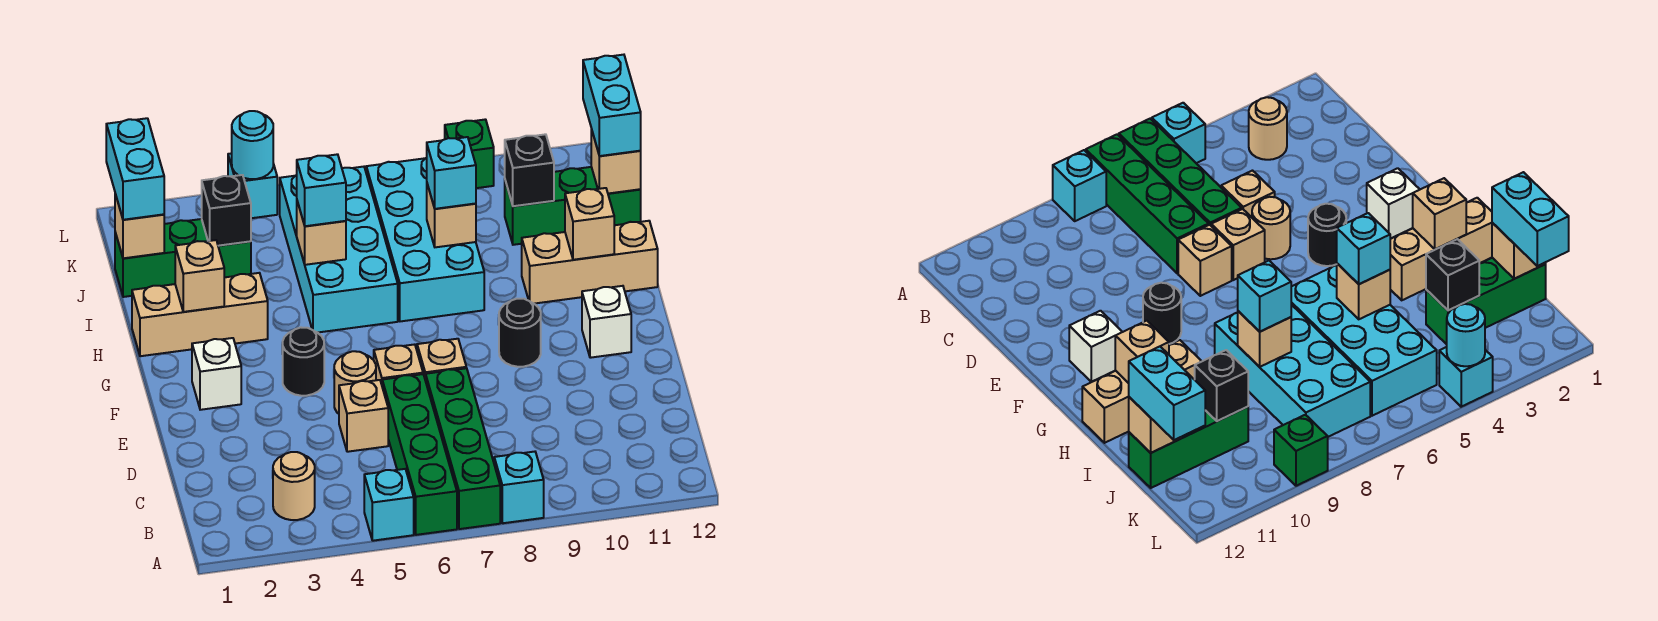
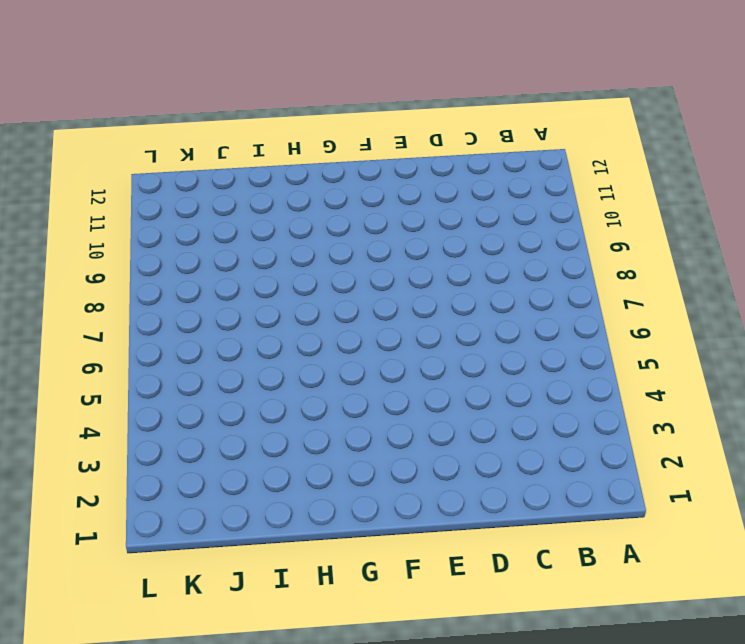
none -> cyan brick A5 level 1
none -> green brick A6:D6 level 1
none -> green brick A7:D7 level 1
none -> cyan brick A8 level 1

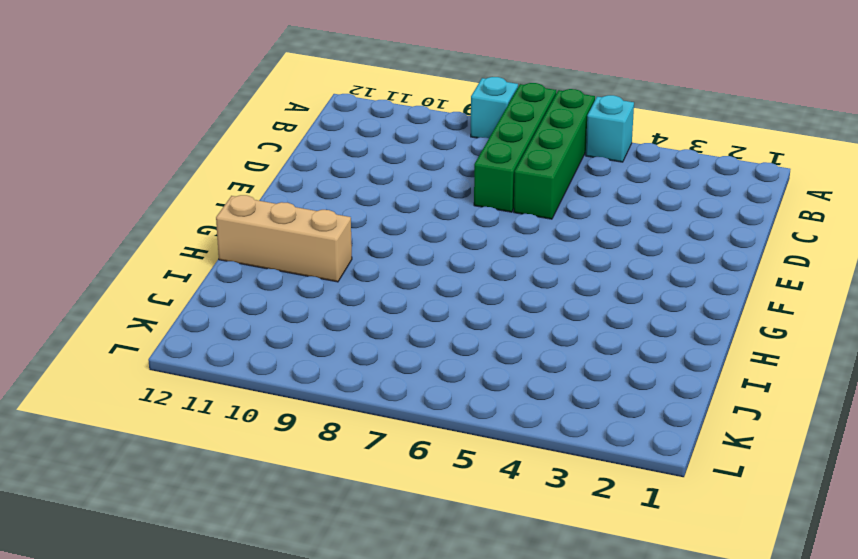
none -> tan round brick B3 level 1
none -> tan brick D5 level 1
none -> tan round brick E5 level 1
none -> tan brick E6 level 1

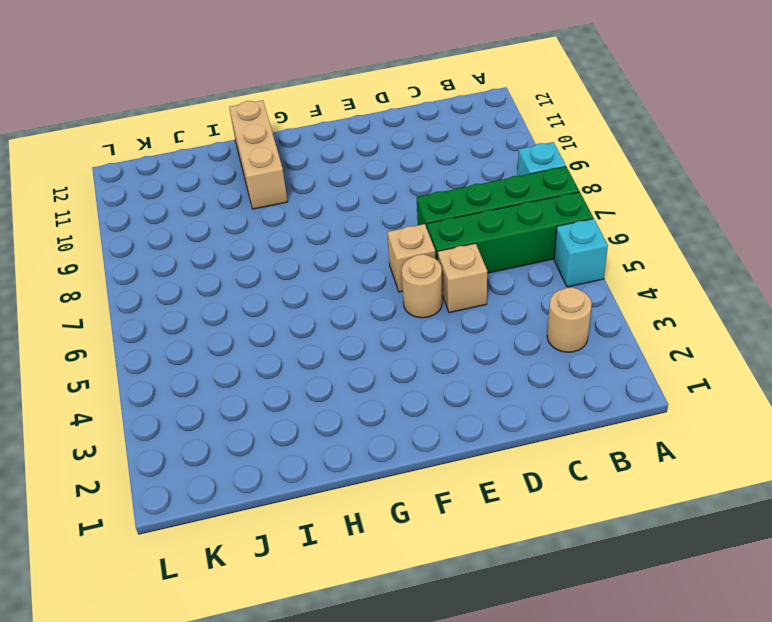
none -> tan brick E7 level 1
none -> white brick F2 level 1
none -> black round brick F4 level 1
none -> black round brick F9 level 1

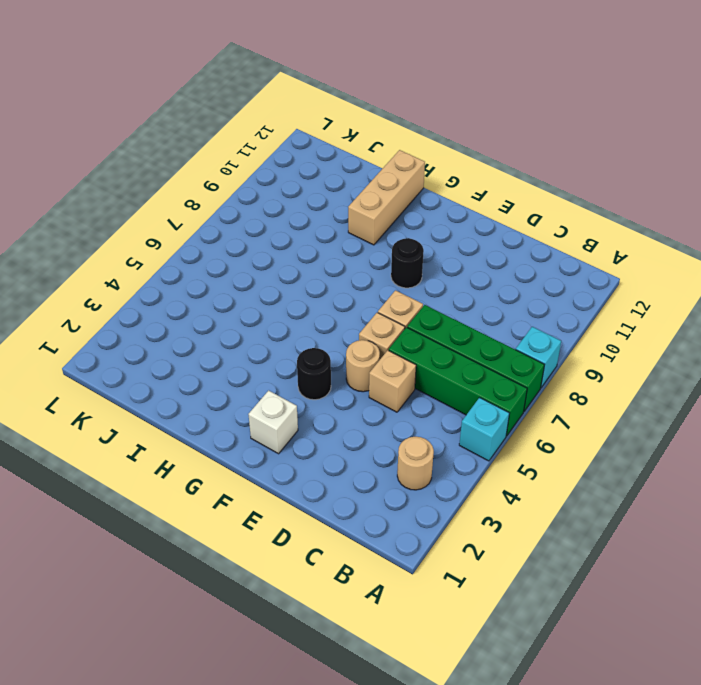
none -> white brick F11 level 1
none -> tan brick H1:H3 level 1
none -> cyan brick H5:K6 level 1
none -> cyan brick H7:K8 level 1

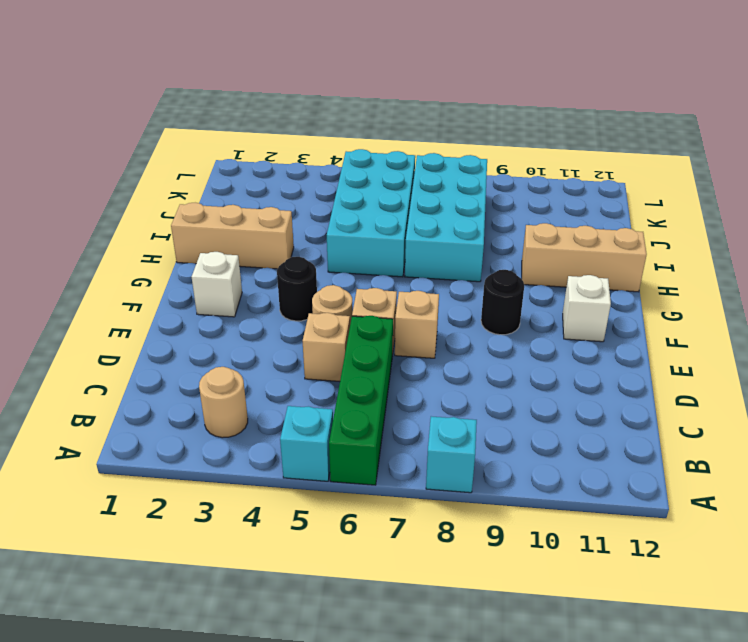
none -> green brick A7:D7 level 1
none -> green brick J1:J3 level 1
none -> green brick J10:J12 level 1
none -> cyan brick L4 level 1

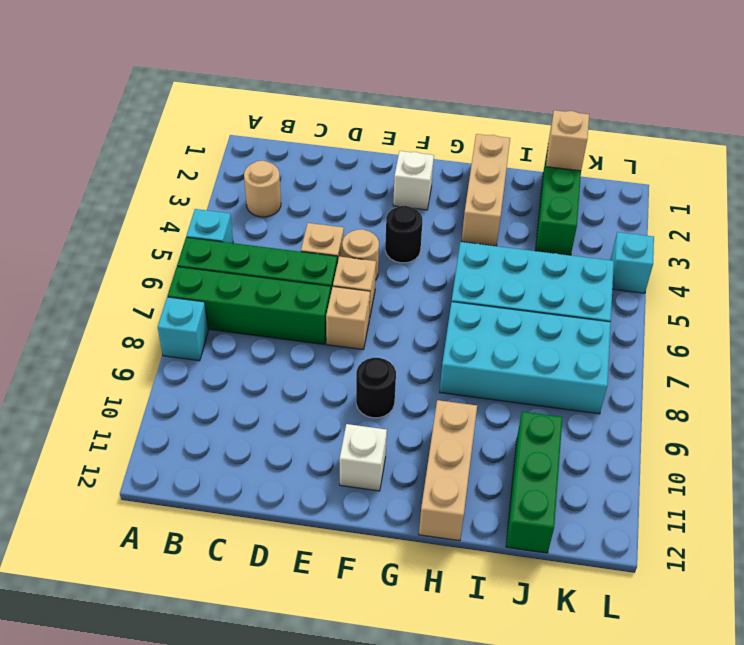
none -> green brick L9 level 1
none -> tan brick H2 level 2
none -> tan brick H11 level 2
none -> tan brick I5 level 2

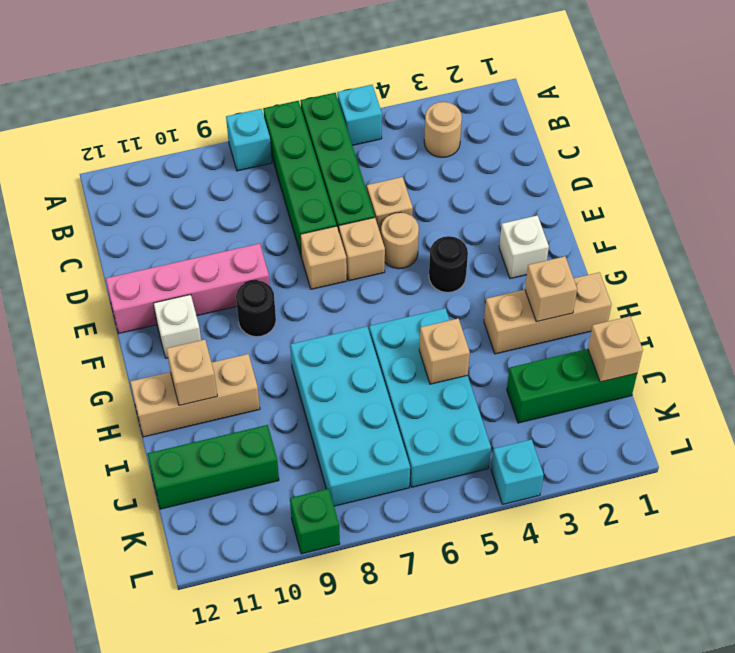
pink brick E9:E12 level 1 -> none
none -> tan brick I8 level 2
none -> black brick J3 level 2
none -> black brick J10 level 2
none -> tan brick J12 level 2

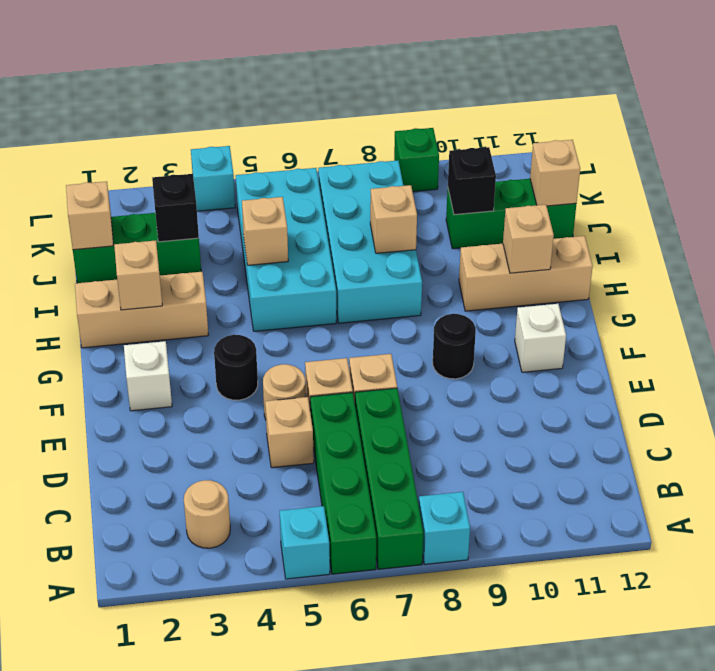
none -> cyan round brick L4 level 2
none -> cyan brick I5 level 3
none -> cyan brick I8 level 3
none -> cyan brick J1:K1 level 3

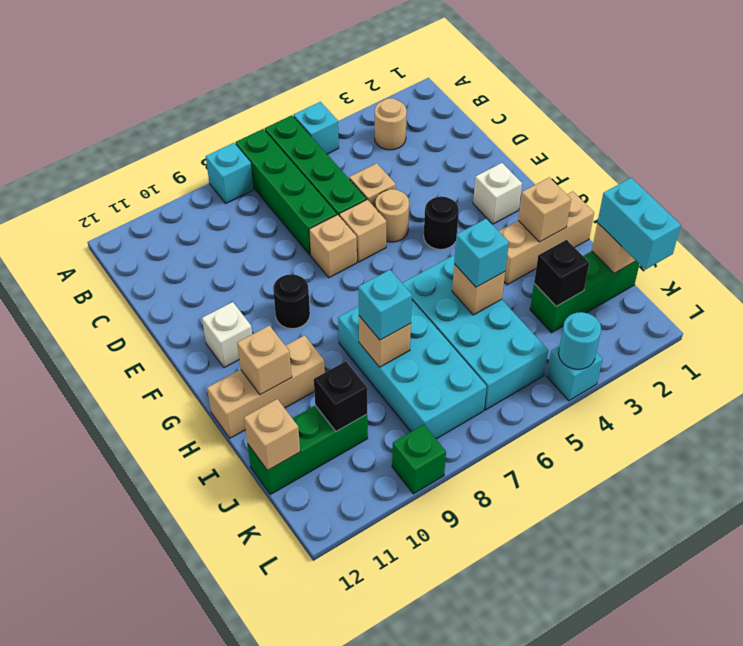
none -> cyan brick J12:K12 level 3

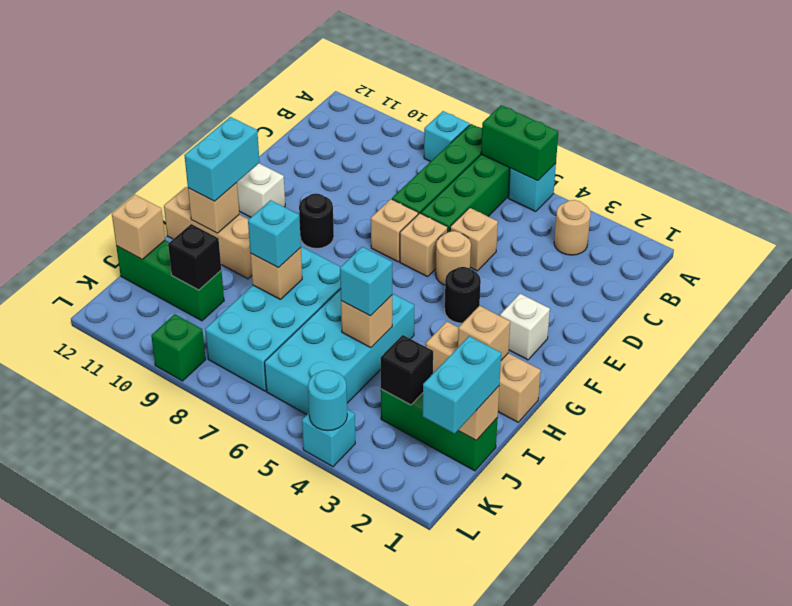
green brick A5:A6 level 2 -> none
cyan brick G11:H11 level 3 -> cyan brick J12:K12 level 3

